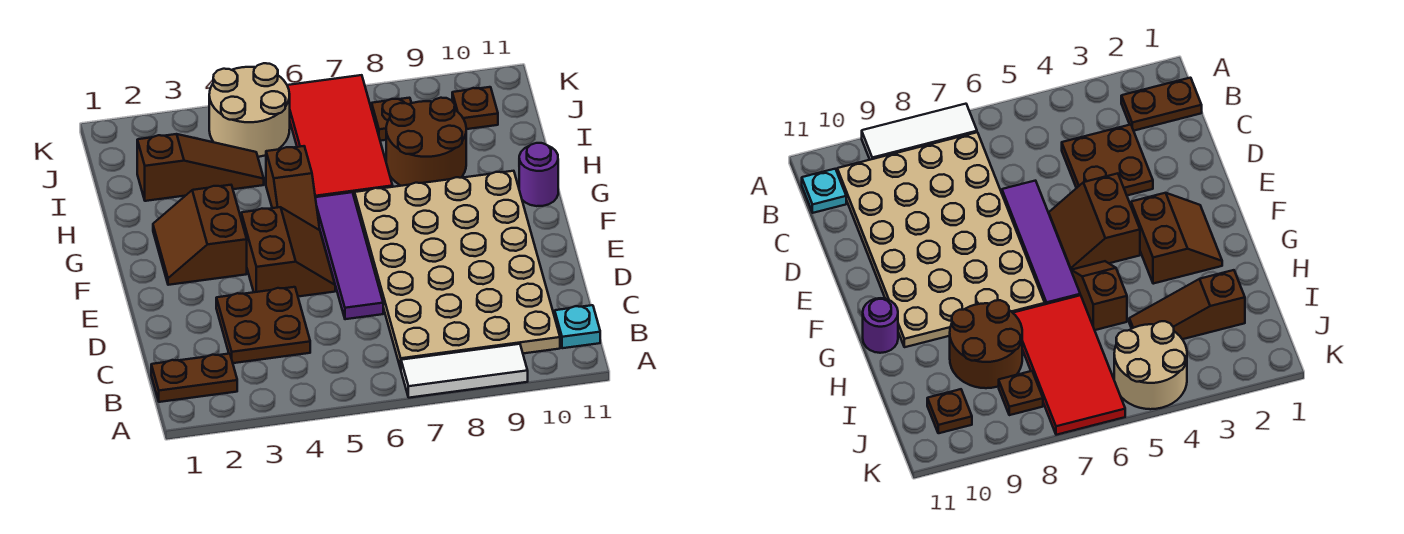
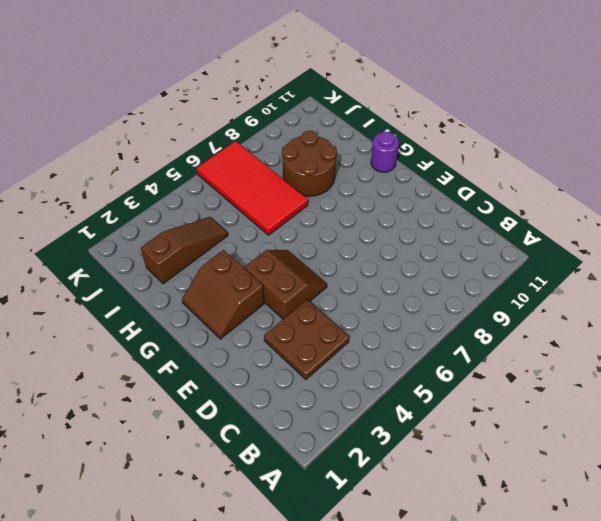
none -> white tile A7:A9 level 1
none -> brown plate B1:B2 level 1
none -> tan plate B7:G10 level 1

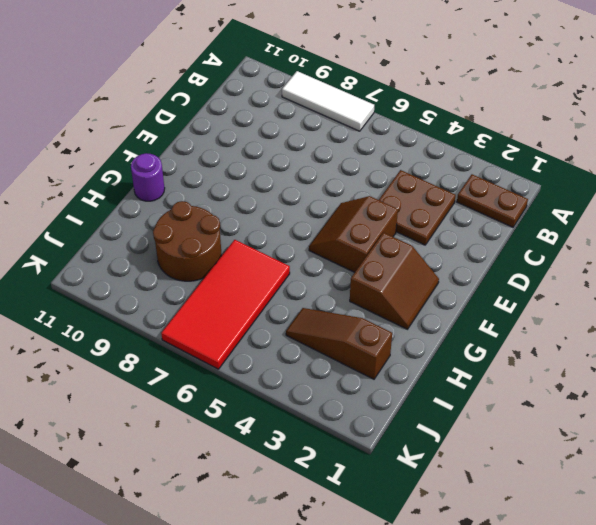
none -> tan plate B7:G10 level 1
none -> cyan plate B11 level 1
none -> purple tile D6:G6 level 1

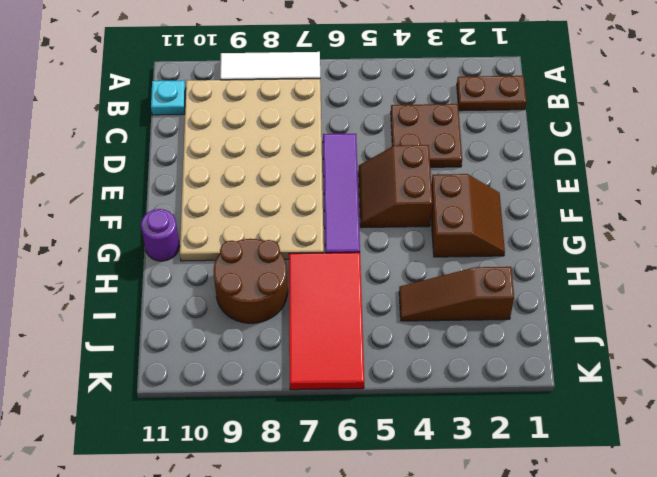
none -> brown slope G5:H5 level 1 top H
none -> tan round brick J4:K5 level 1
none -> brown plate J8 level 1

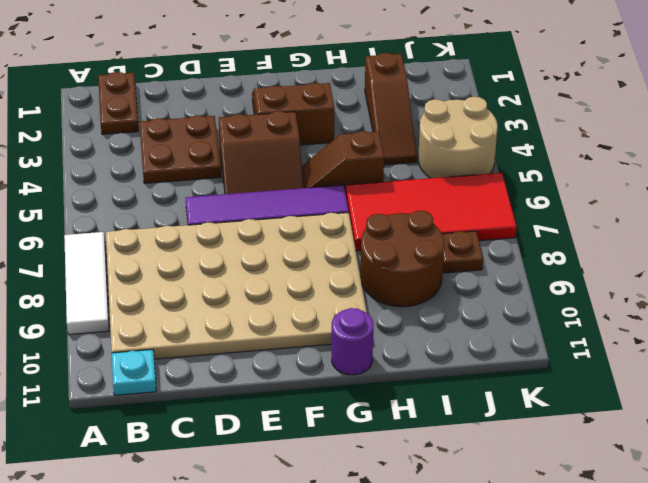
none -> brown plate J10 level 1

